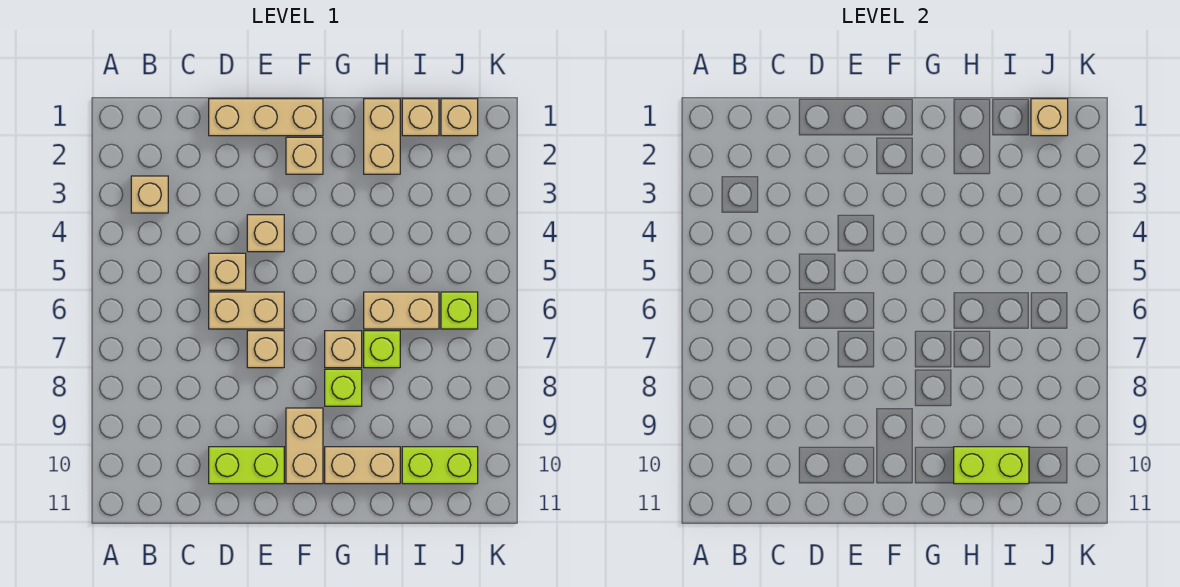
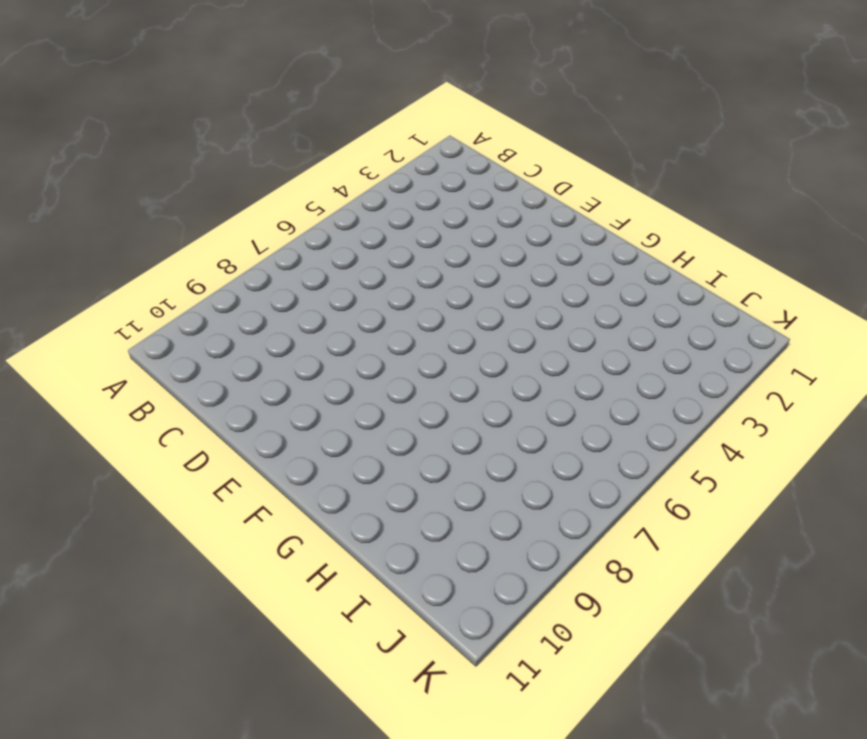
none -> tan brick B3 level 1
none -> tan brick D1:F1 level 1
none -> tan brick D5 level 1

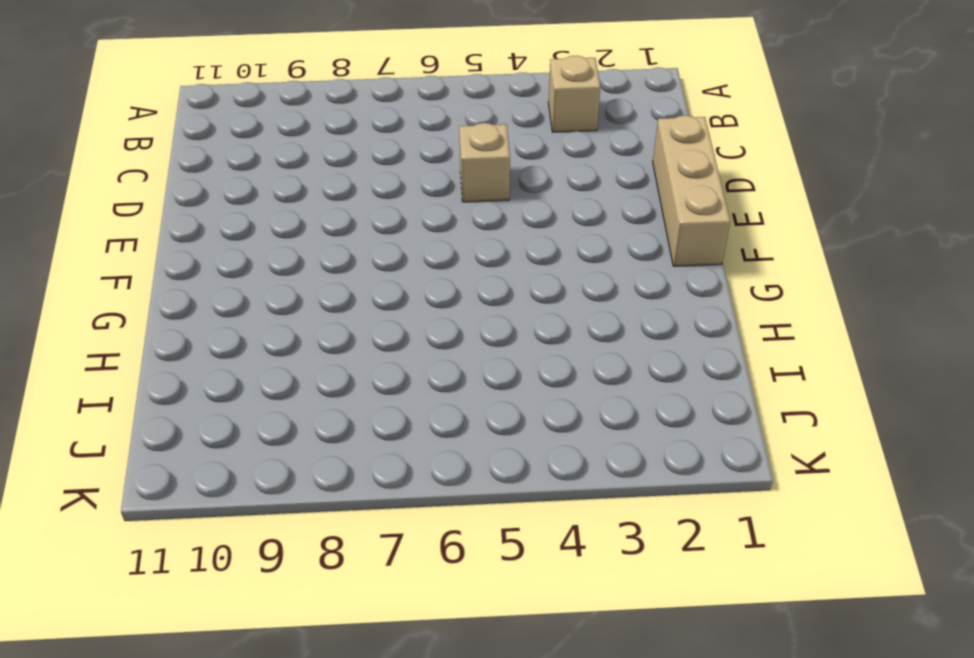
none -> tan brick D6:E6 level 1
none -> lime brick D10:E10 level 1
none -> tan brick E4 level 1

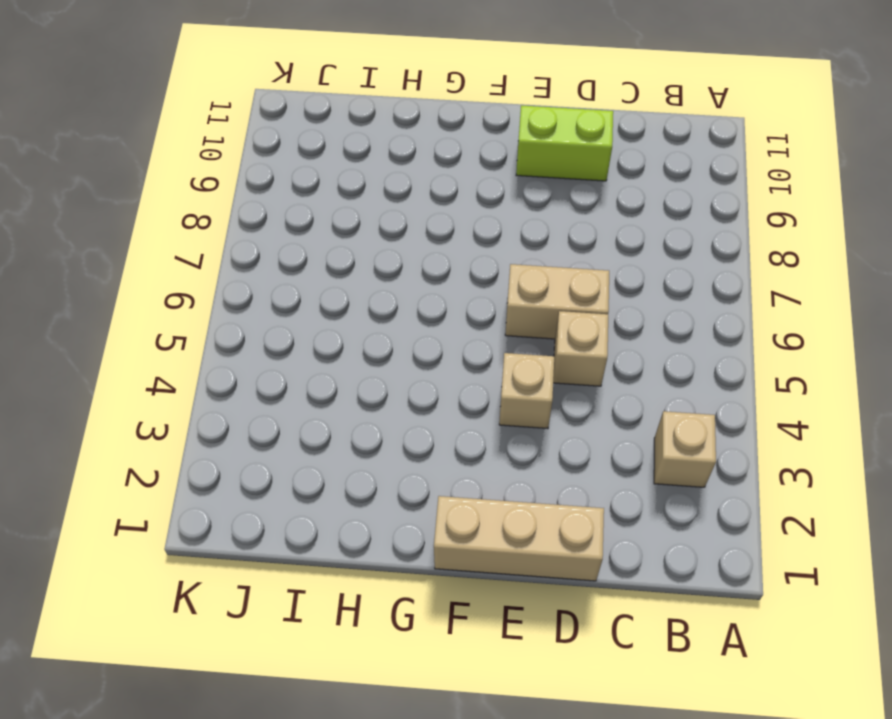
none -> tan brick E7 level 1
none -> tan brick F2 level 1
none -> tan brick F9:F10 level 1

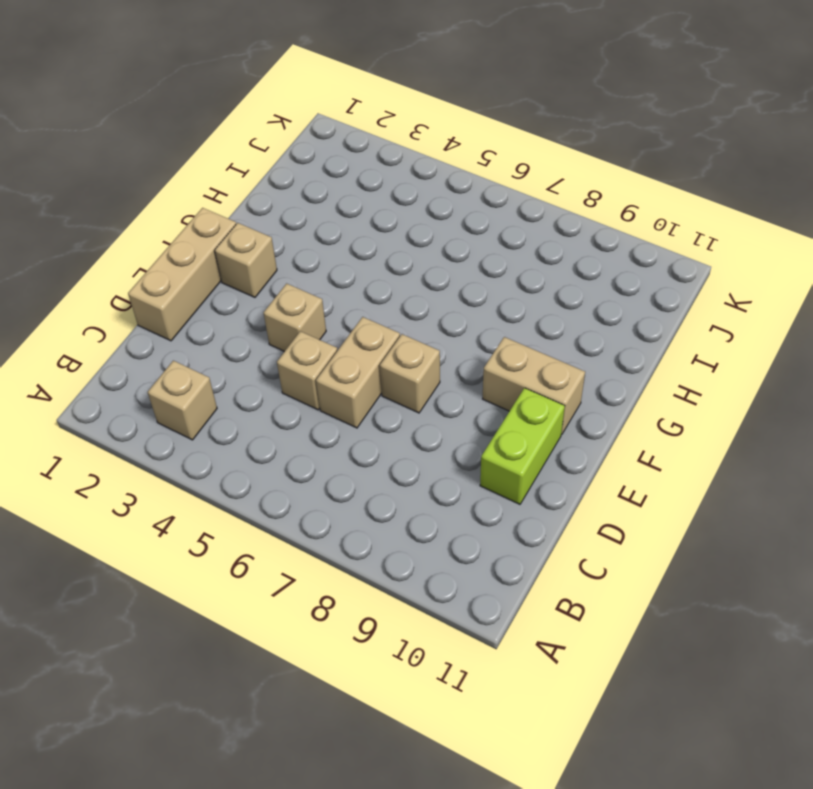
none -> tan brick G7 level 1
none -> lime brick G8 level 1
none -> tan brick G10:H10 level 1

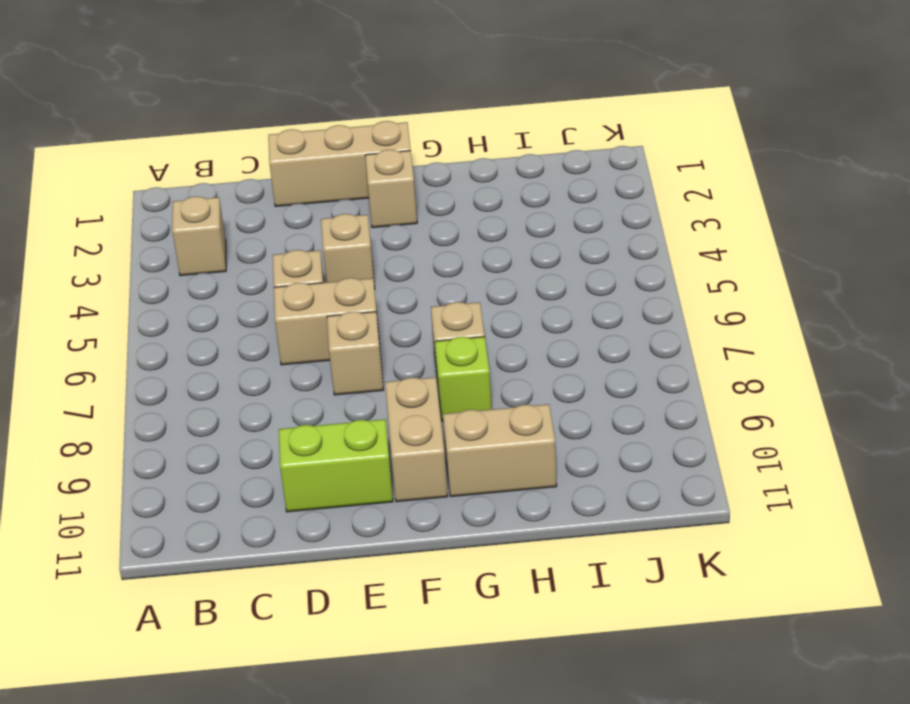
none -> tan brick H1:H2 level 1
none -> tan brick H6:I6 level 1
none -> lime brick H7 level 1

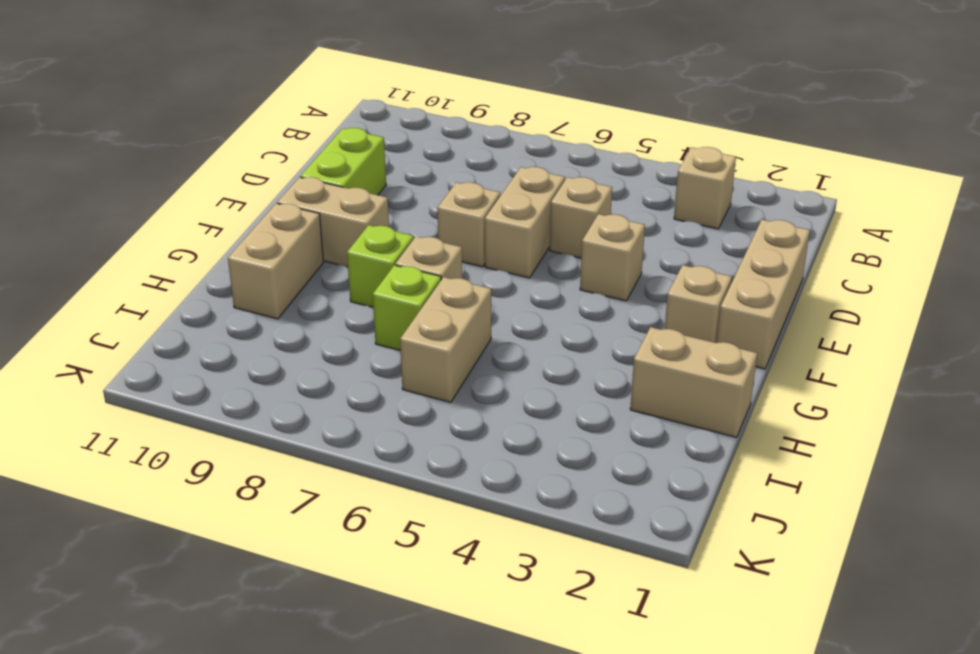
none -> tan brick I1 level 1
none -> lime brick I10:J10 level 1
none -> tan brick J1 level 1

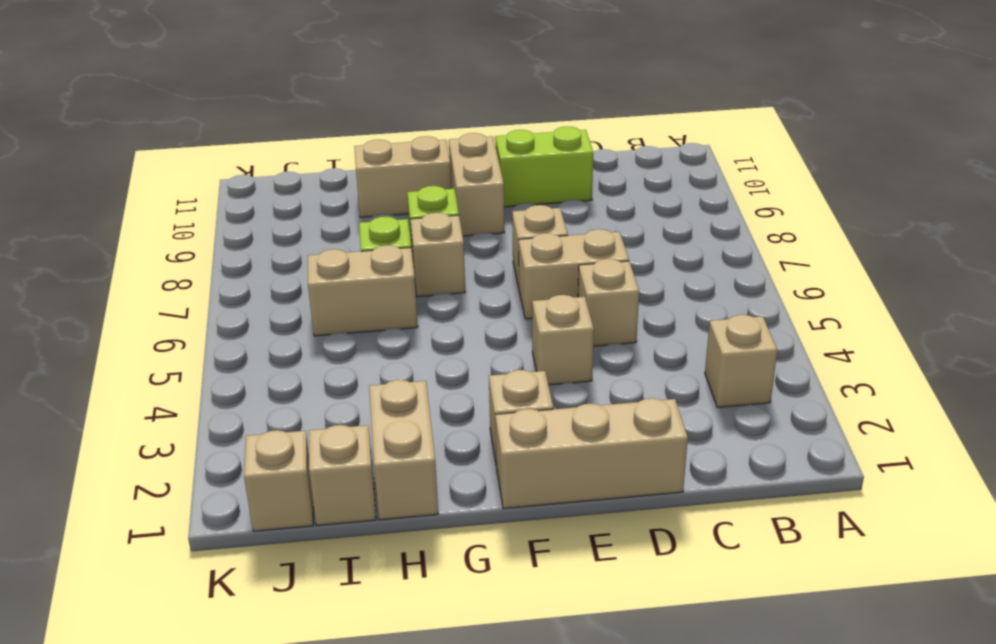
none -> lime brick I10:J10 level 1
none -> lime brick J6 level 1
none -> lime brick H10:I10 level 2

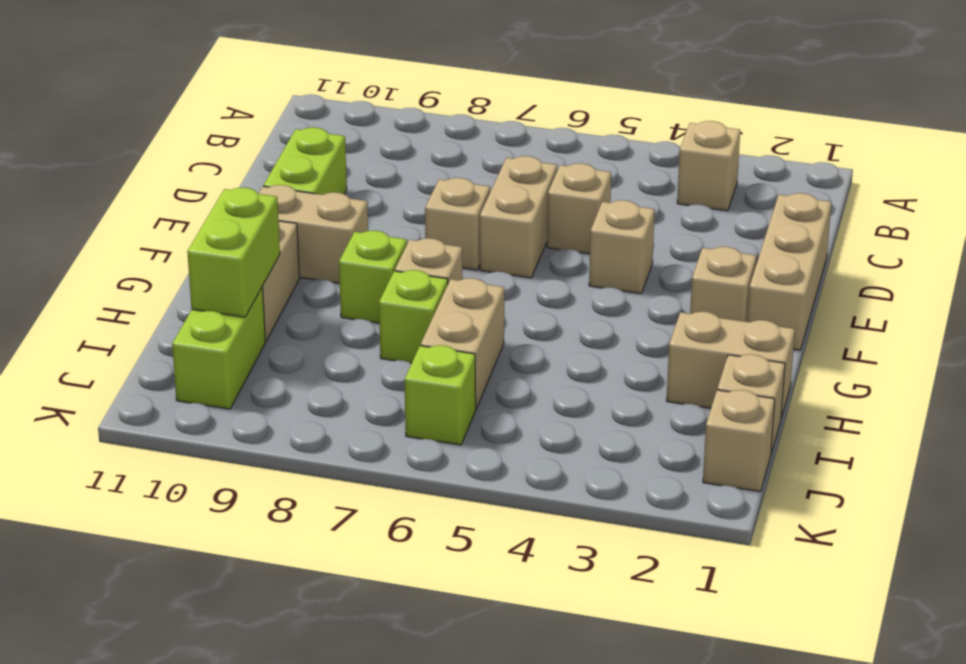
none -> tan brick J1 level 2

